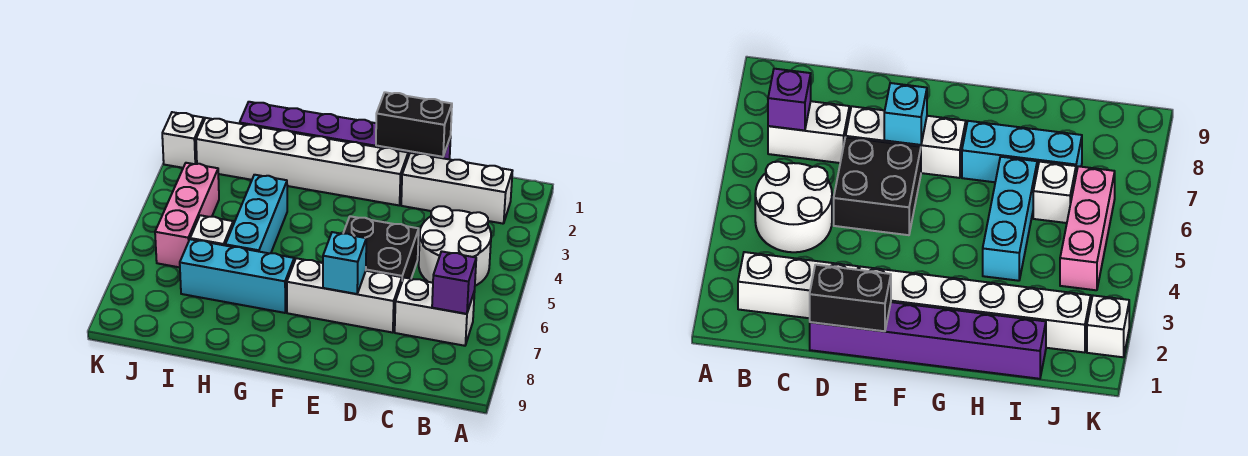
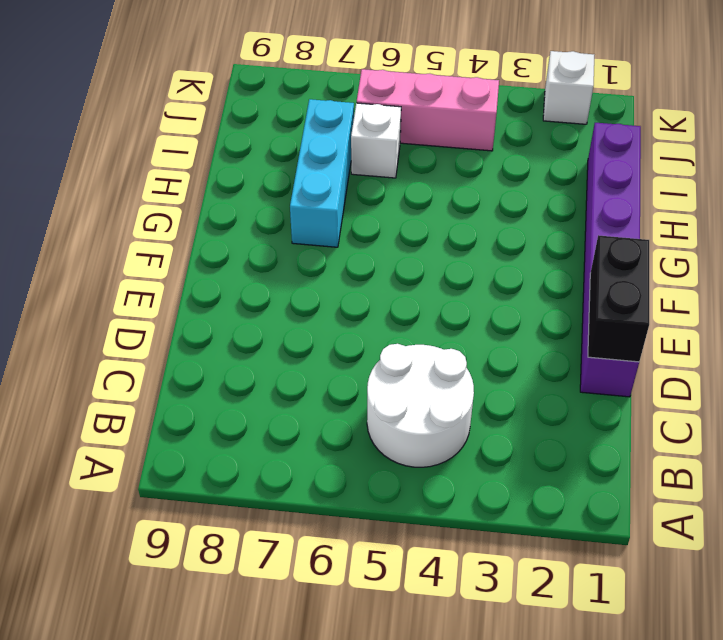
none -> white brick B2:D2 level 1
none -> white brick B7:C7 level 1
none -> black brick D5:E6 level 1

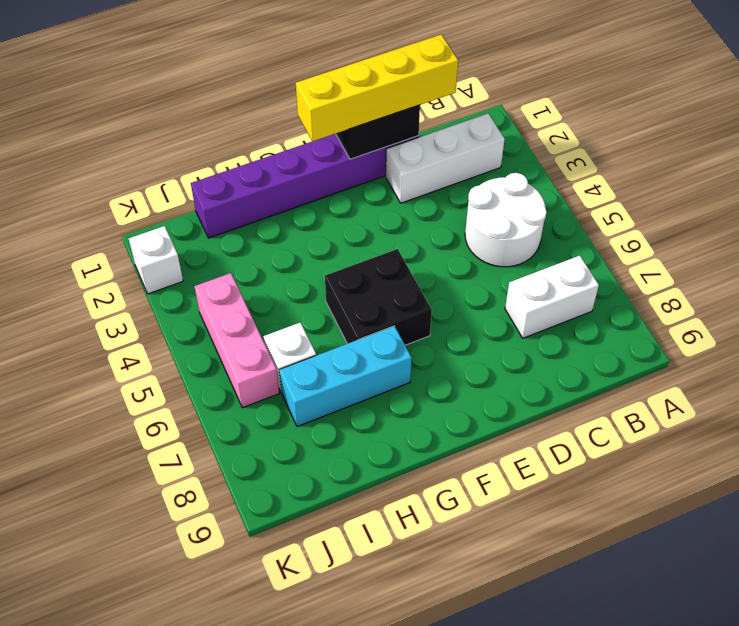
yellow brick C1:F1 level 3 -> none
black brick F5:G6 level 1 -> black brick D5:E6 level 1
none -> white brick D7:F7 level 1
none -> white brick E2:J2 level 1
none -> cyan brick H4:H6 level 1

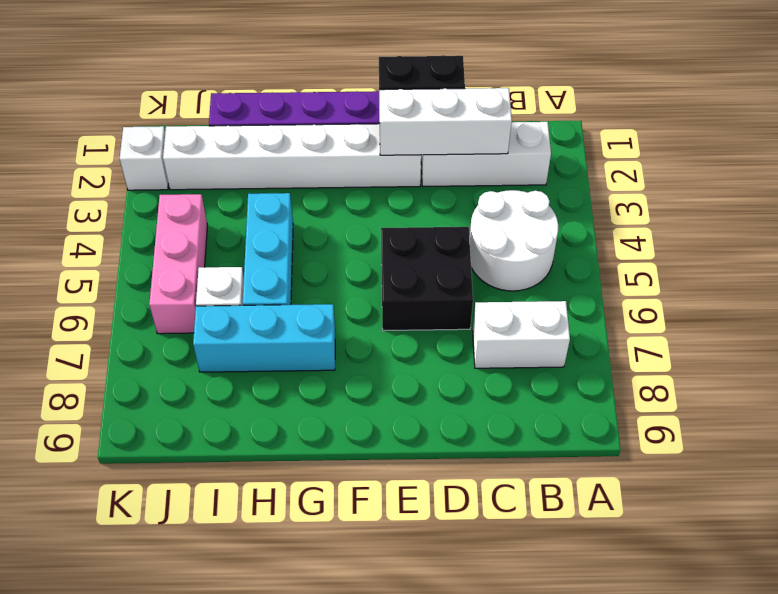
white brick C2:E2 level 2 -> white brick D7:F7 level 1
none -> purple brick B7 level 2
none -> cyan brick E7 level 2

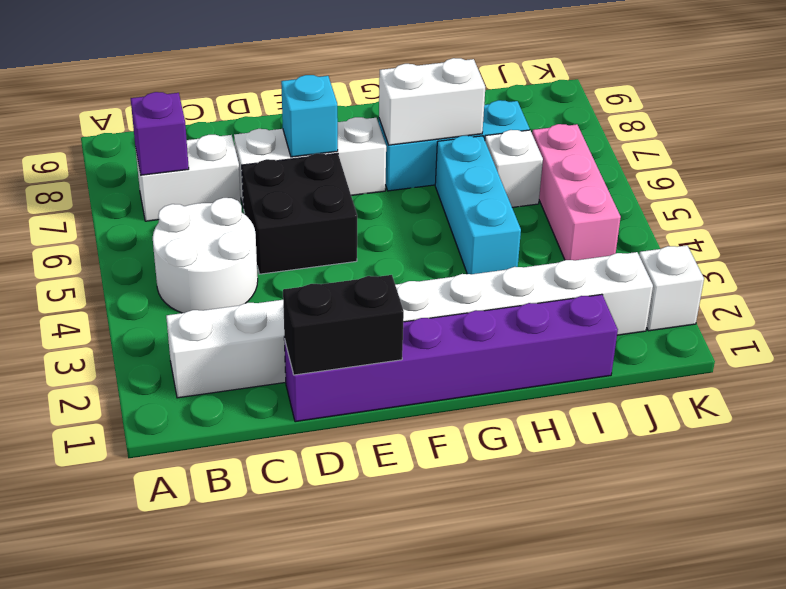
white brick G7:H7 level 2 -> none

